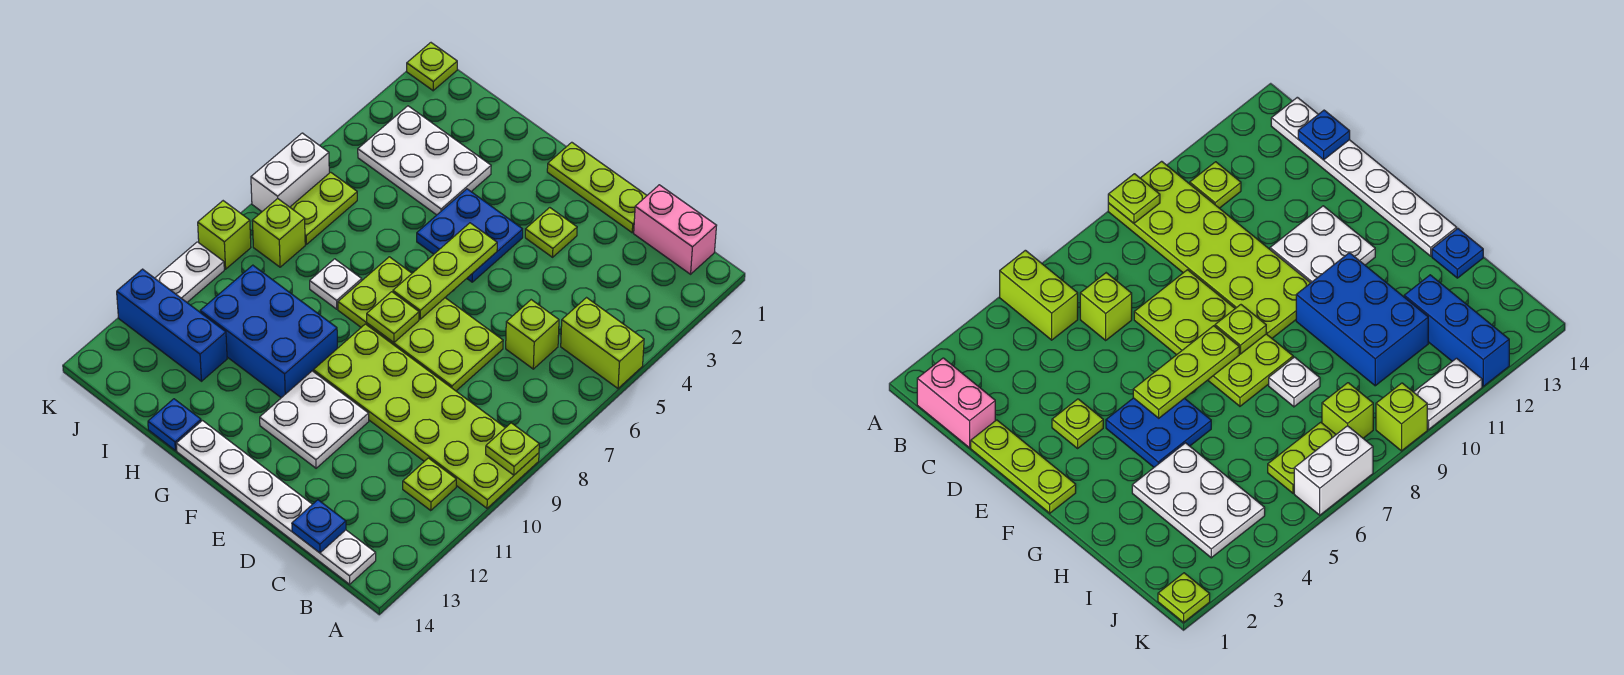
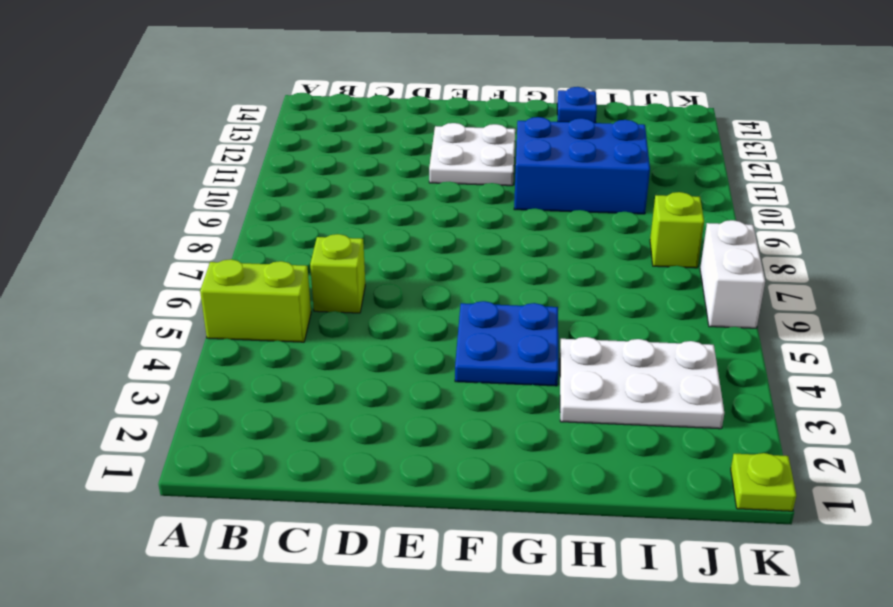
none -> lime plate A9:F10 level 1
none -> pink brick B1:C1 level 1
none -> lime plate B11 level 1

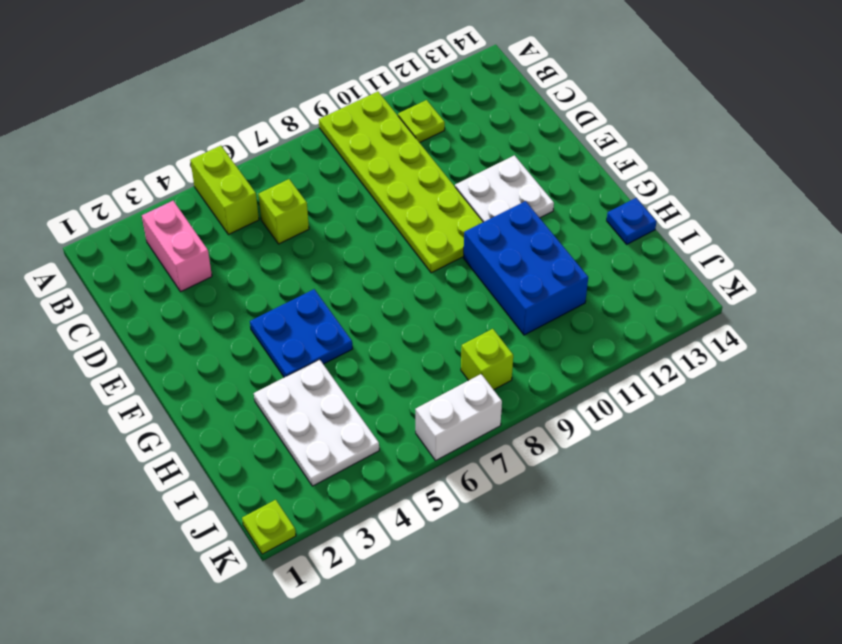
pink brick B3:C3 level 1 -> pink brick B1:C1 level 1
none -> white plate B14:G14 level 1
none -> lime plate D1:F1 level 1
none -> lime plate D7:G8 level 1

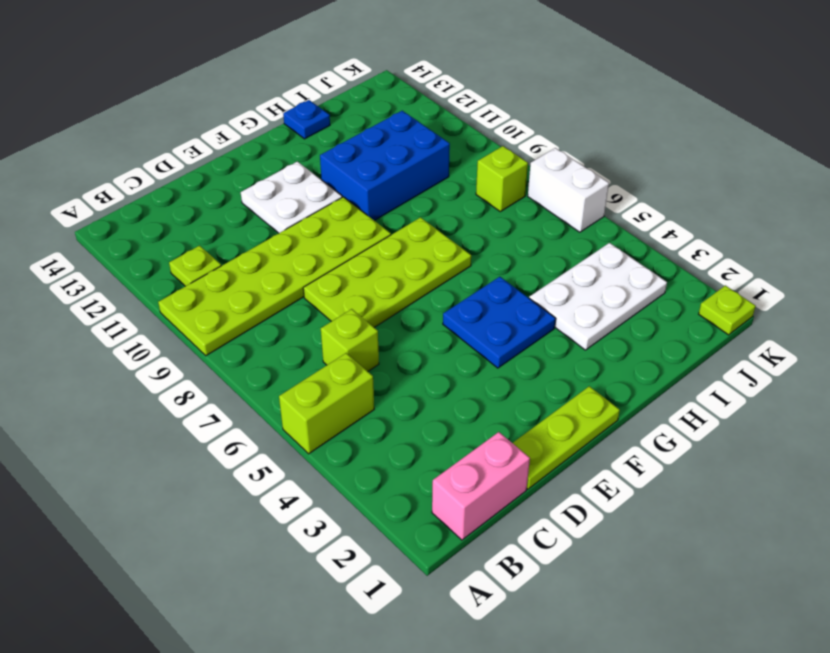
none -> white plate B14:G14 level 1
none -> lime plate E3 level 1
none -> white plate H8 level 1

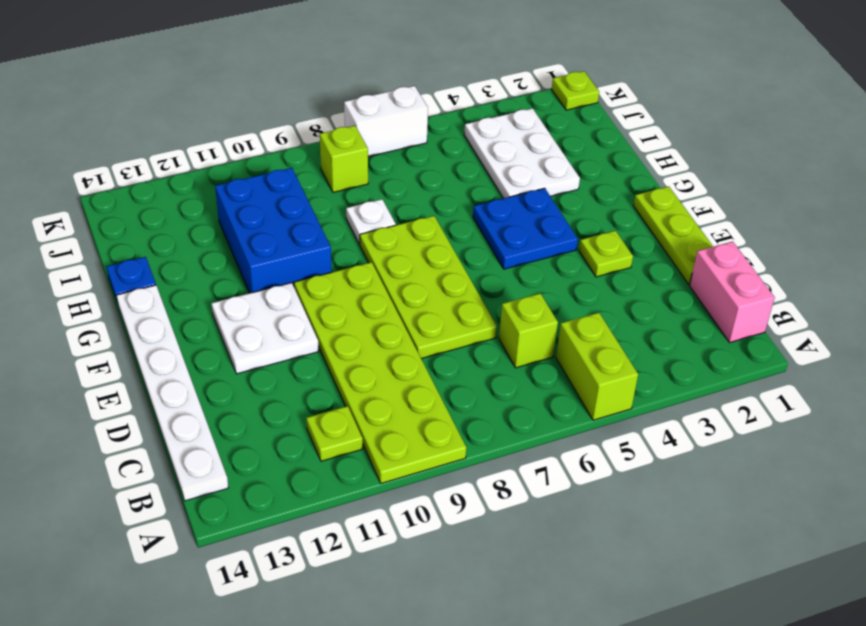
none -> blue brick I12:K12 level 1
none -> lime plate J6:J7 level 1
none -> lime brick K9 level 1

